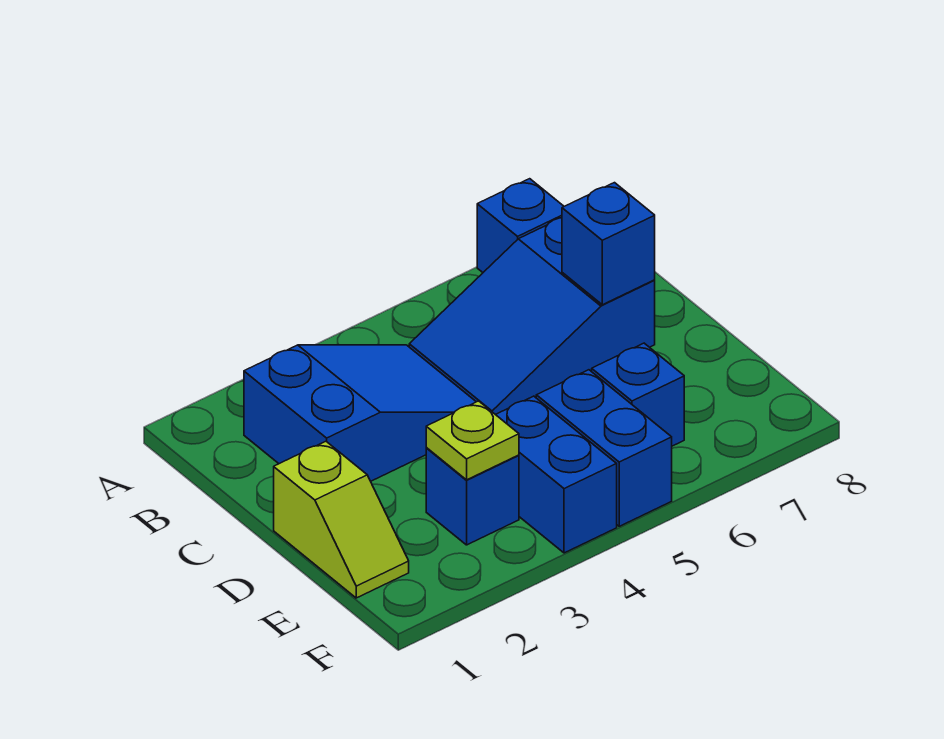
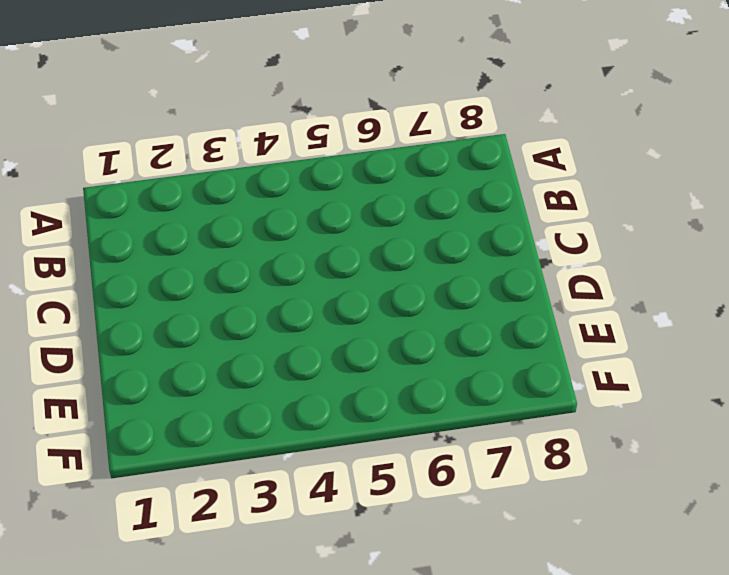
none -> blue brick A7 level 1
none -> blue slope B2:C4 level 1 top 2

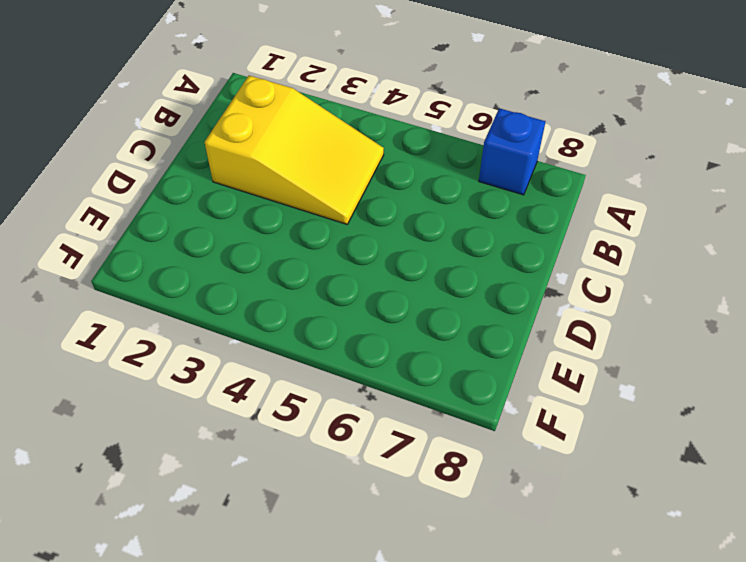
yellow slope B2:C4 level 1 top 2 -> blue slope B2:C4 level 1 top 2
none -> blue slope B5:C7 level 1 top 7
none -> lime slope D1:E1 level 1 top D

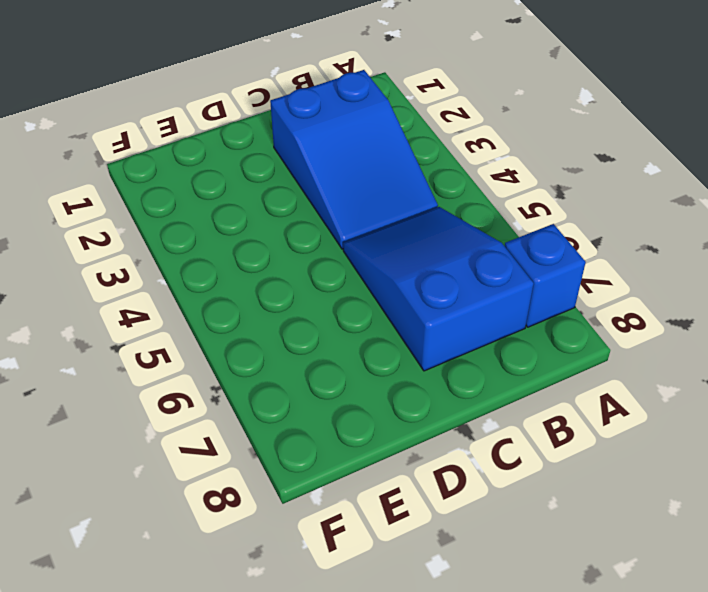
none -> lime slope D1:E1 level 1 top D
none -> blue brick E3 level 1

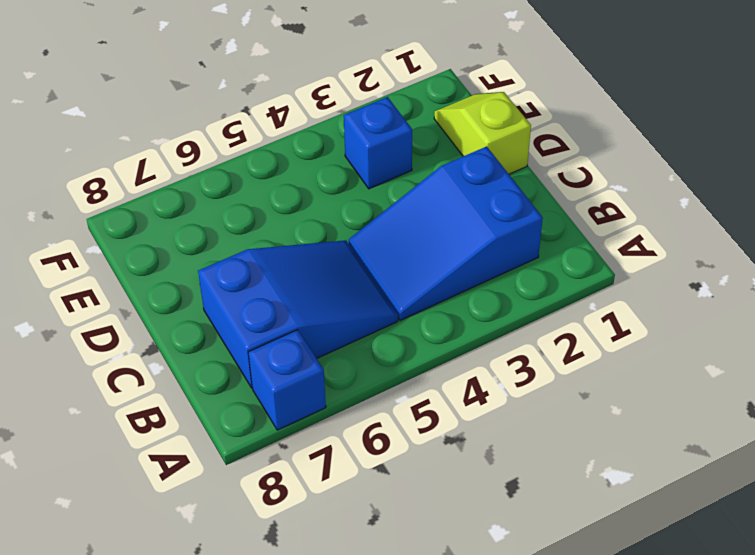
none -> blue brick E4:F4 level 1
none -> blue brick E5:F5 level 1

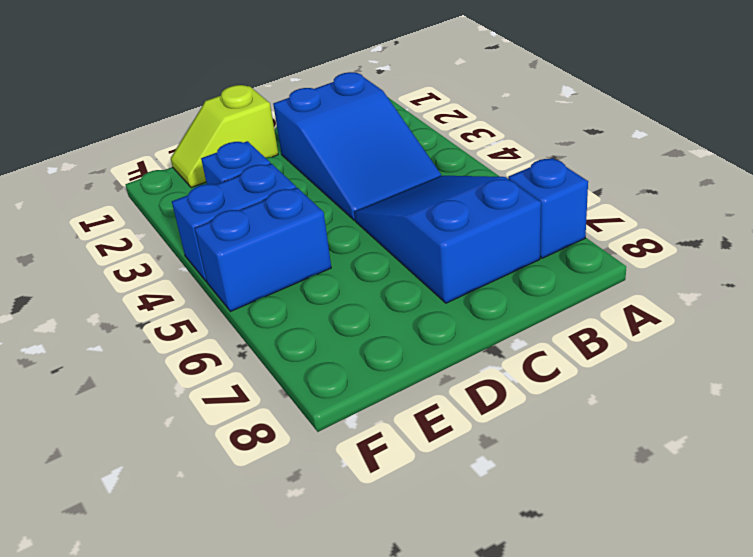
none -> blue brick E6 level 1
none -> blue brick C7 level 2

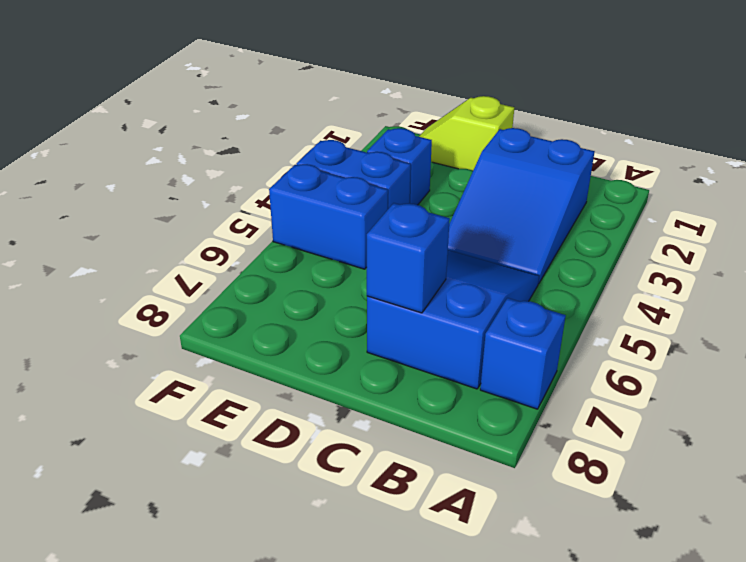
none -> blue brick E6 level 1
none -> lime plate E3 level 2

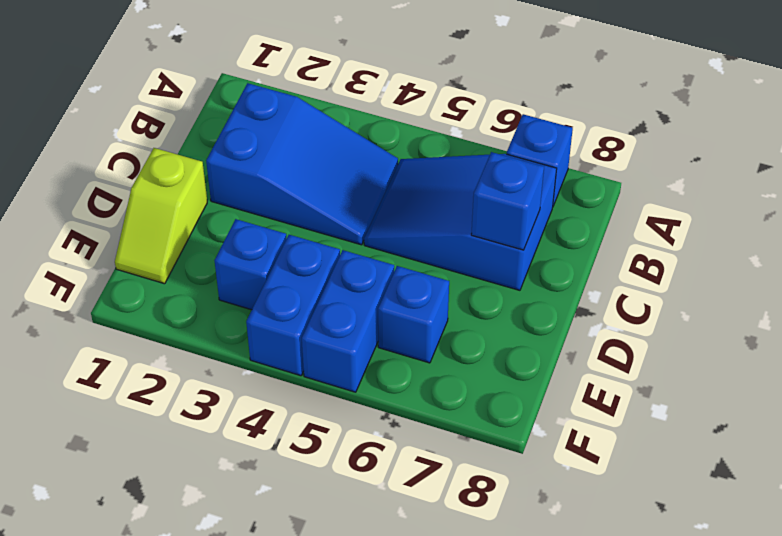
none -> lime plate E3 level 2

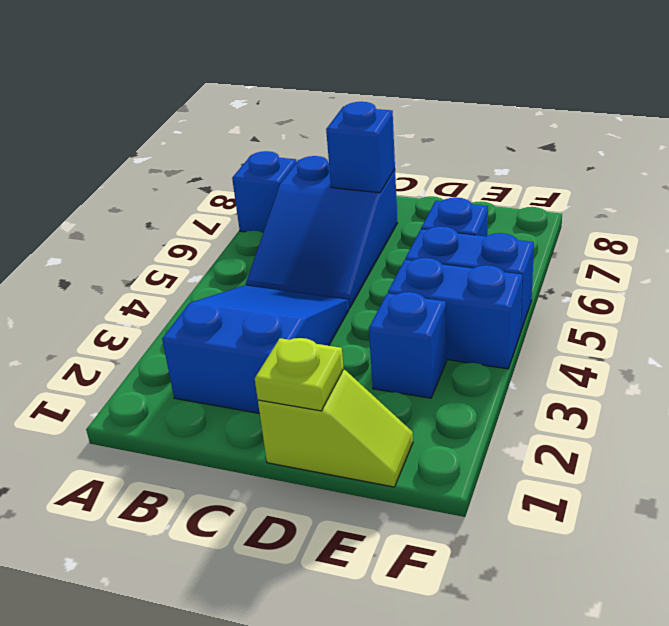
lime plate D1 level 2 -> lime plate E3 level 2

